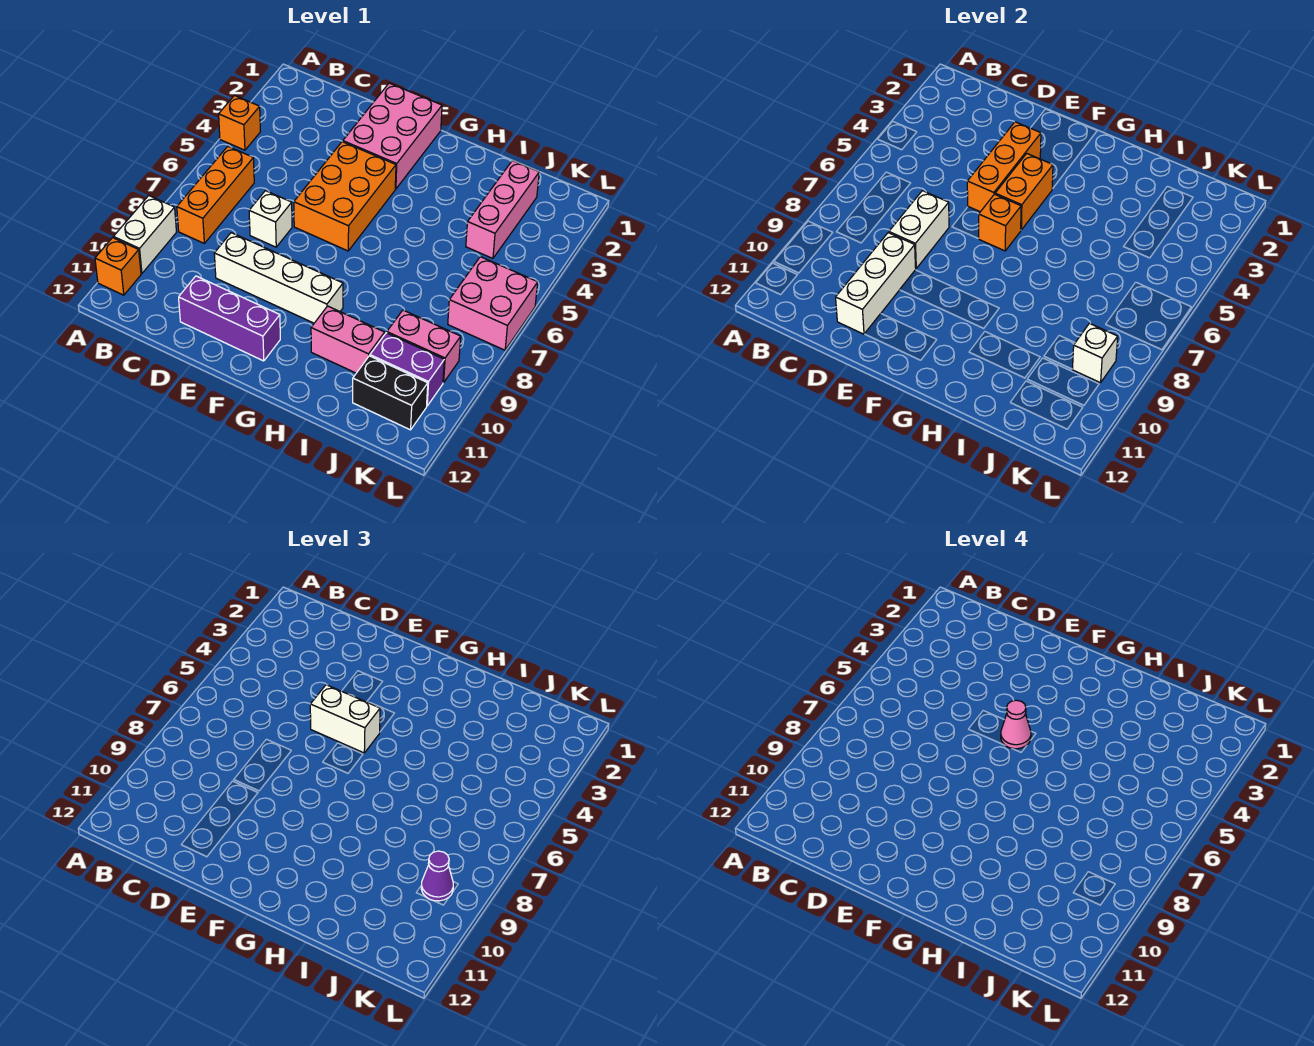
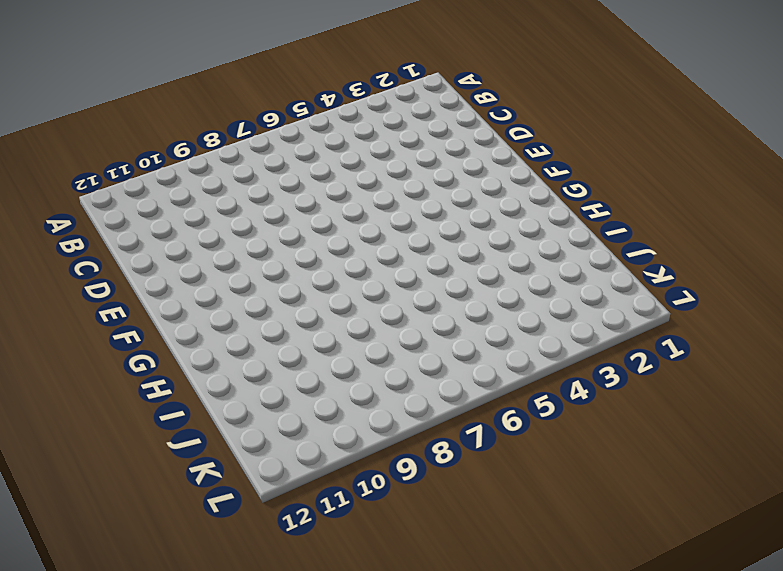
none -> orange brick A4 level 1
none -> white brick A9:A10 level 1
none -> orange brick A11 level 1

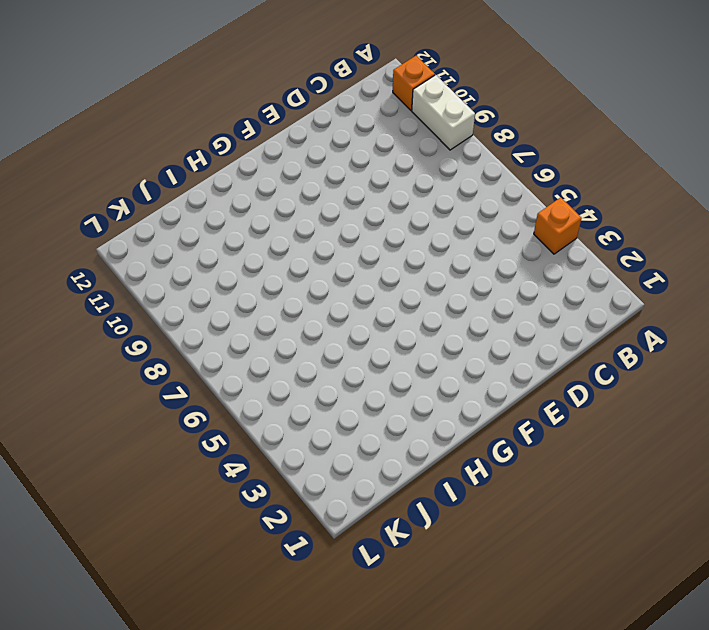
none -> orange brick B6:B8 level 1
none -> white brick D7 level 1
none -> white brick D9:G9 level 1

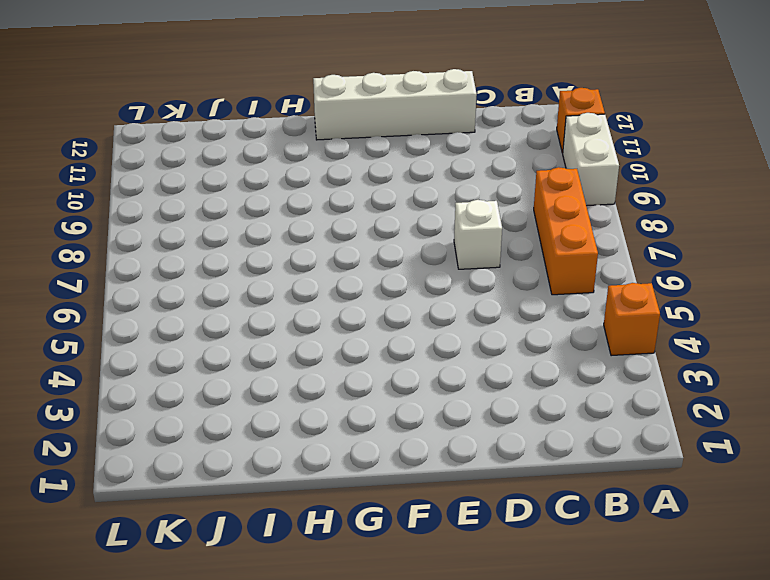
white brick D12:G12 level 1 -> white brick D9:G9 level 1
none -> purple brick D11:F11 level 1
none -> pink brick E1:F3 level 1
none -> orange brick E4:F6 level 1

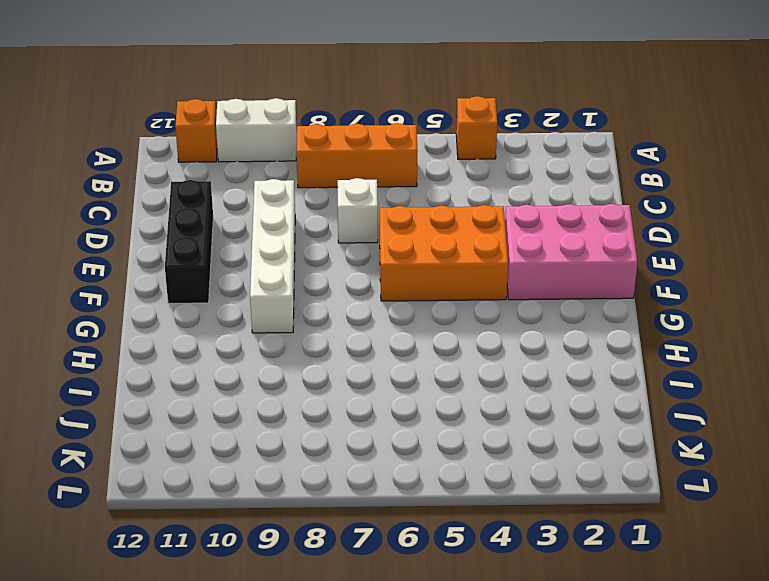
black brick D11:F11 level 1 -> purple brick D11:F11 level 1
none -> pink brick H10:I10 level 1
none -> pink brick J2:J4 level 1
none -> pink brick J9:K9 level 1

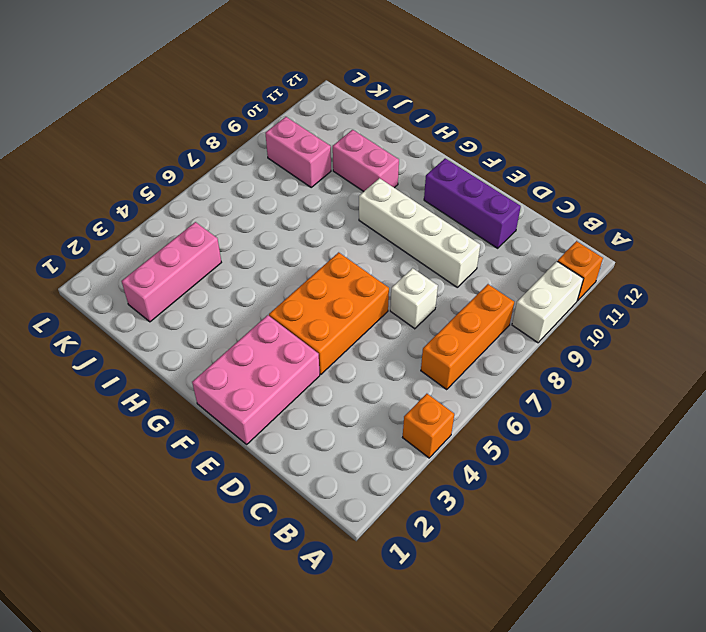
none -> purple brick J10:K10 level 1
none -> black brick J11:K11 level 1
none -> pink brick K6:L7 level 1

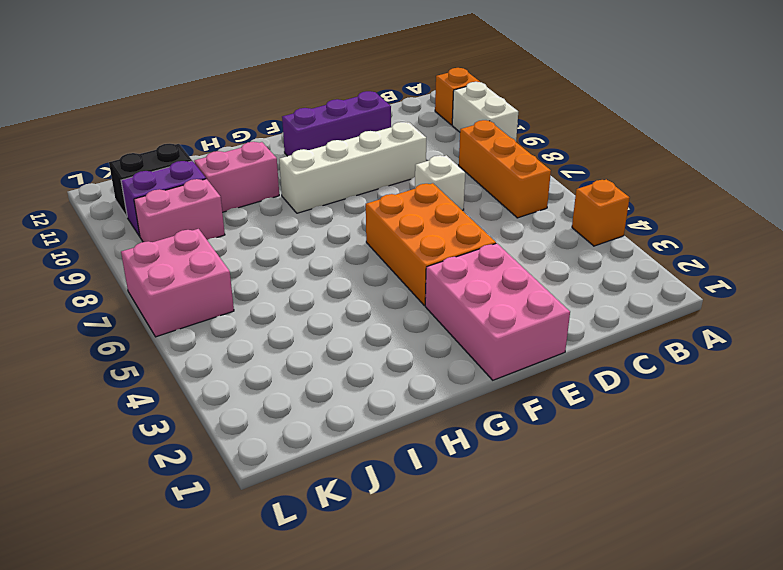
none -> pink brick J2:J4 level 1
none -> white brick D7:D8 level 2
none -> white brick D9:D11 level 2

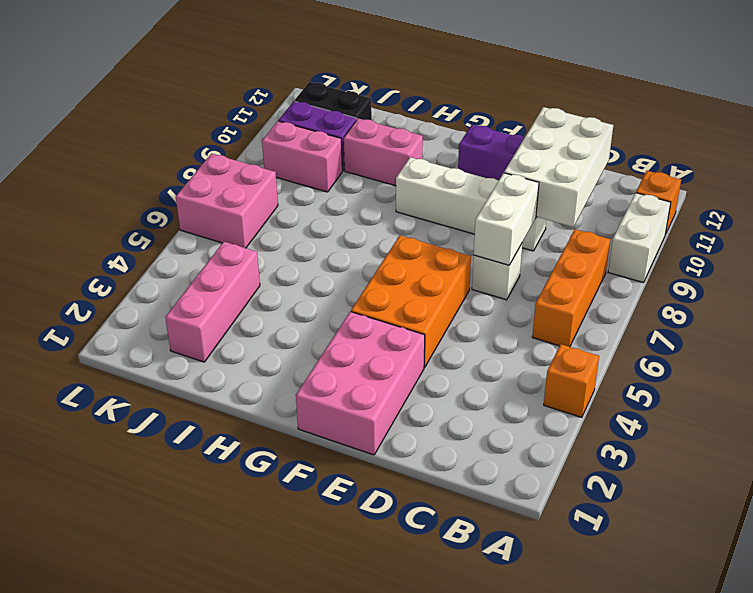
white brick C9:D11 level 2 -> white brick D9:D11 level 2
none -> orange brick E3:E5 level 2
none -> orange brick F4:F5 level 2
none -> orange brick F6 level 2

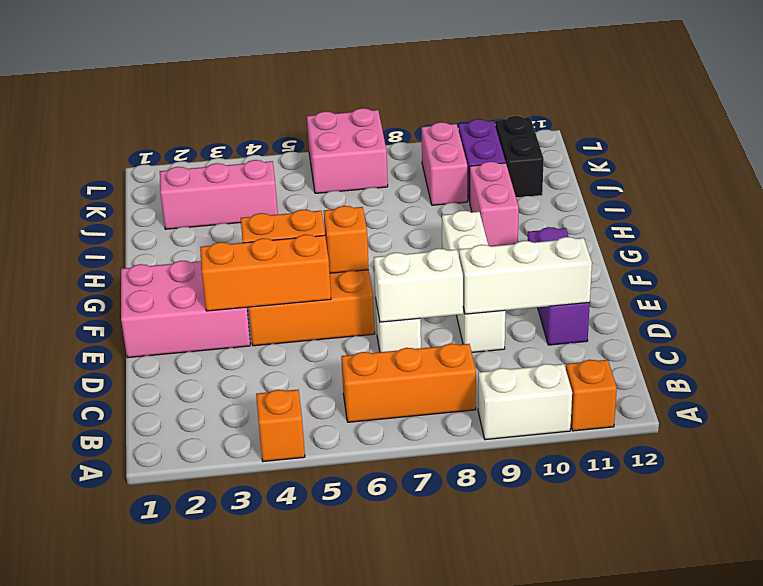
none -> white brick K9 level 2
none -> white brick E5:F5 level 3
none -> purple cone K9 level 3

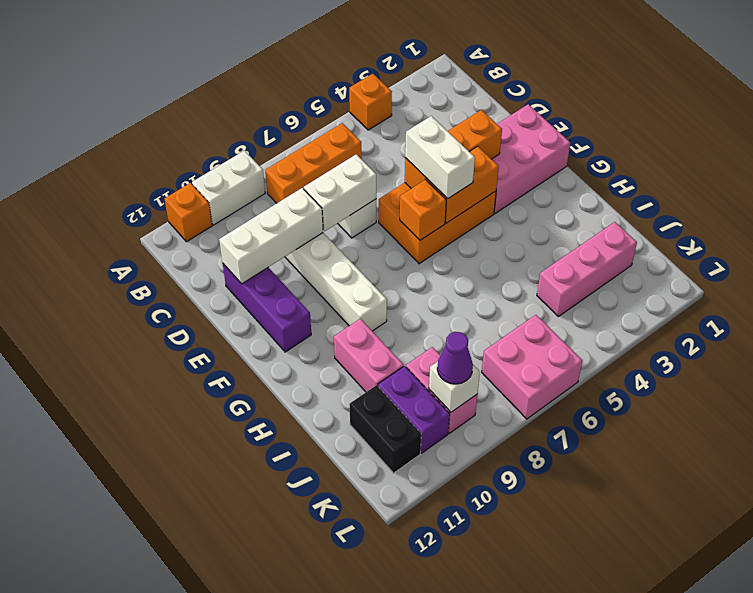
none -> pink cone F5 level 4

